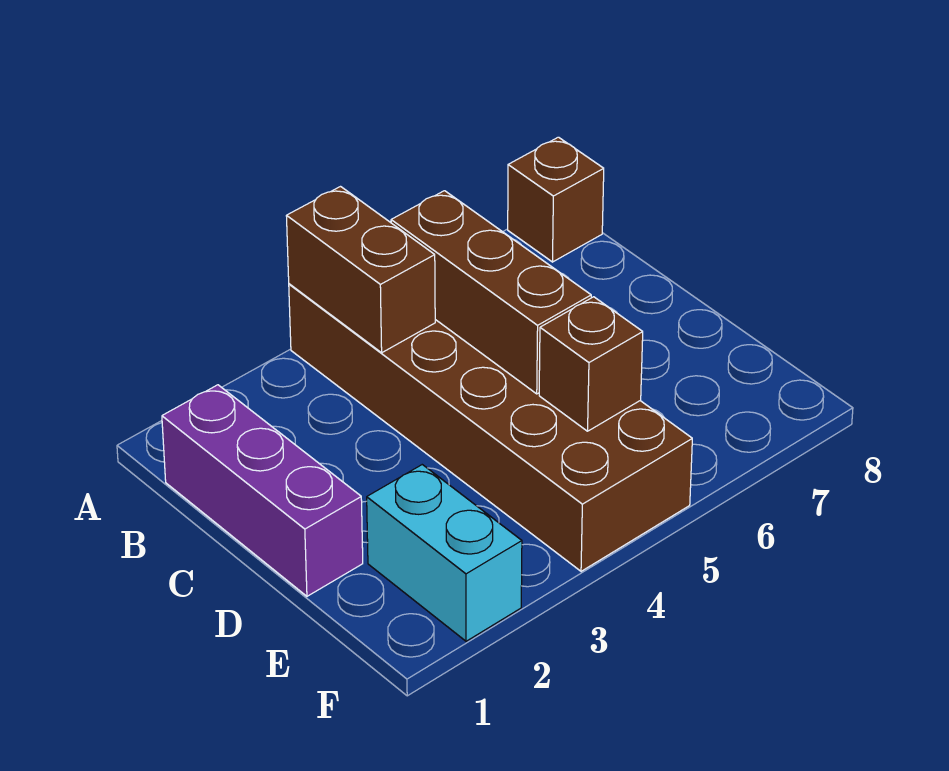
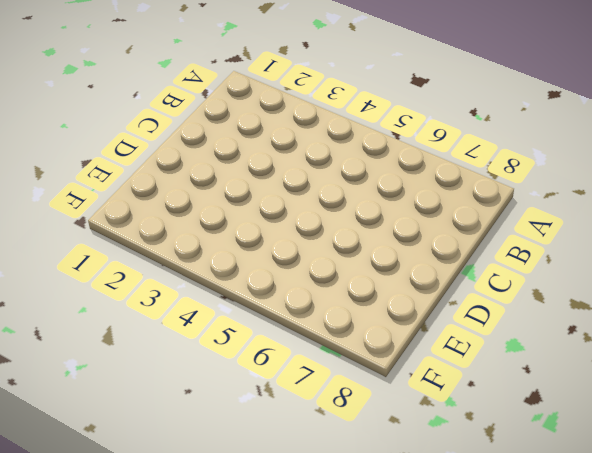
none -> brown brick A4:F5 level 1
none -> brown brick A8 level 1

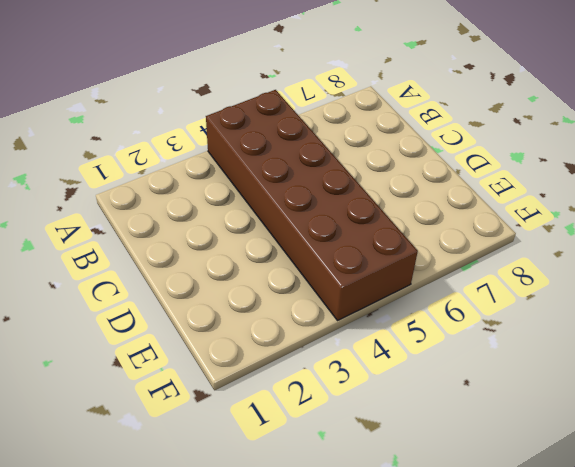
none -> brown brick A8 level 1
none -> purple brick B1:D1 level 1

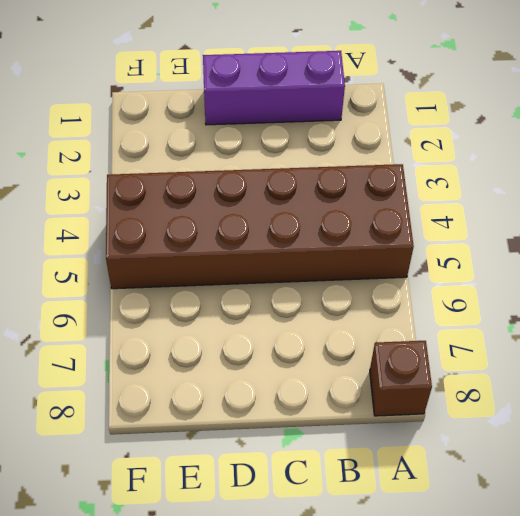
none -> cyan brick E2:F2 level 1
none -> brown brick A4:B4 level 2

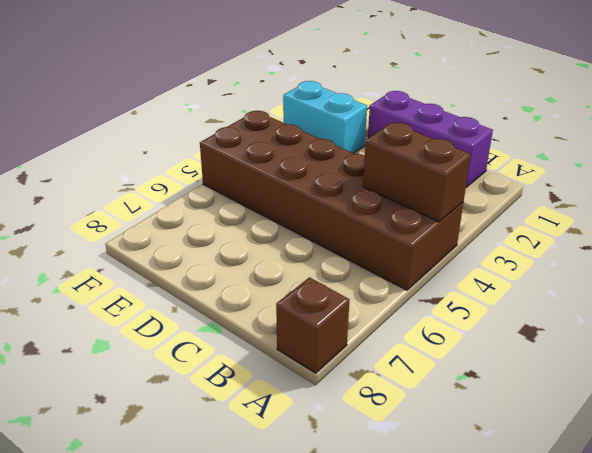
none -> brown brick B5:D5 level 2
none -> brown brick E5 level 2

